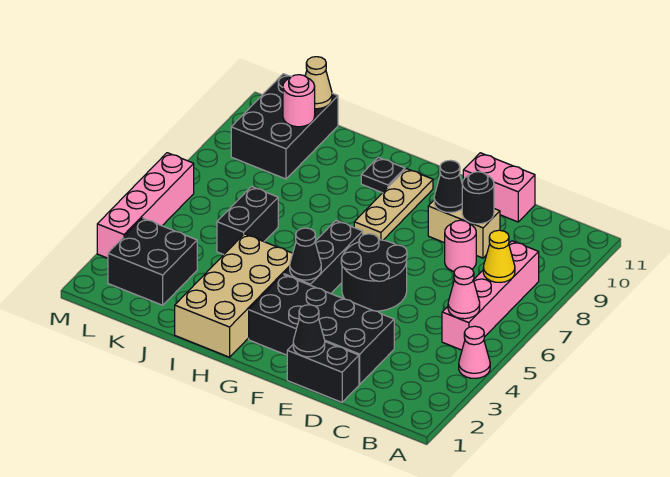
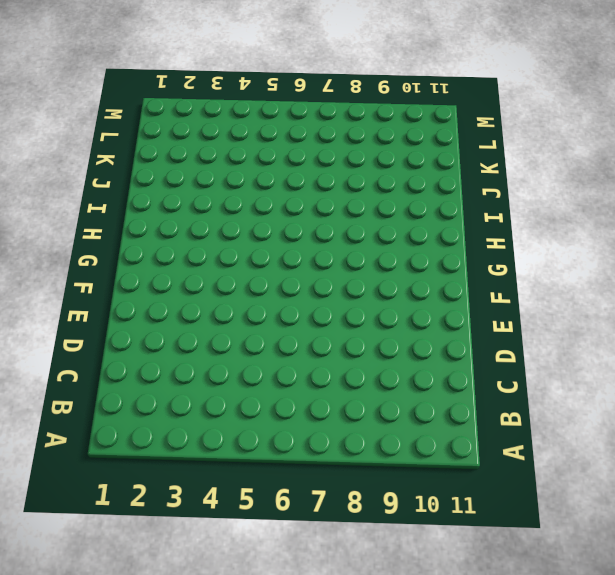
none -> pink cone A4 level 1
none -> pink brick B5:B8 level 1
none -> black brick D1:E1 level 1

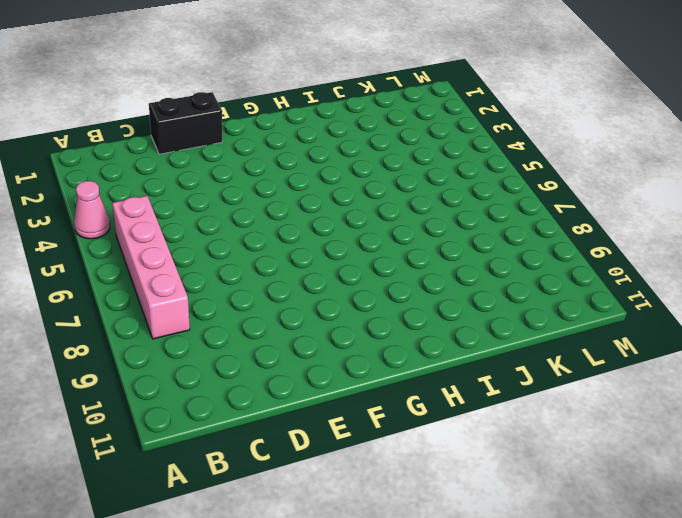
none -> black brick D2:G3 level 1
none -> pink round brick D8 level 1
none -> tan brick D9:E9 level 1

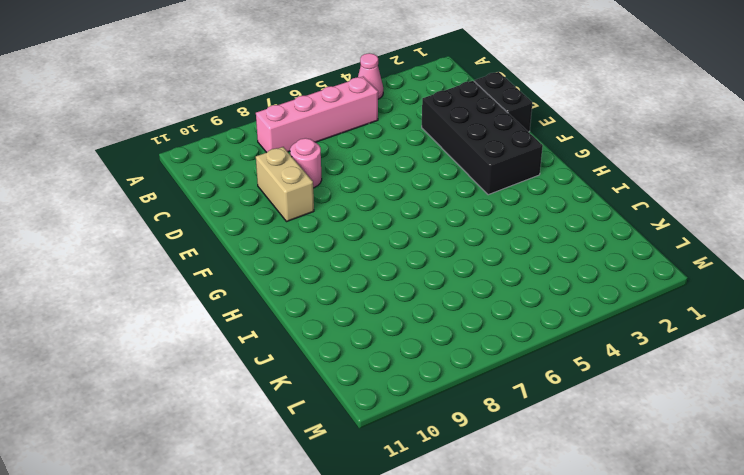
none -> pink brick D11:E11 level 1
none -> black round brick E5:F6 level 1
none -> black brick G4:G6 level 1

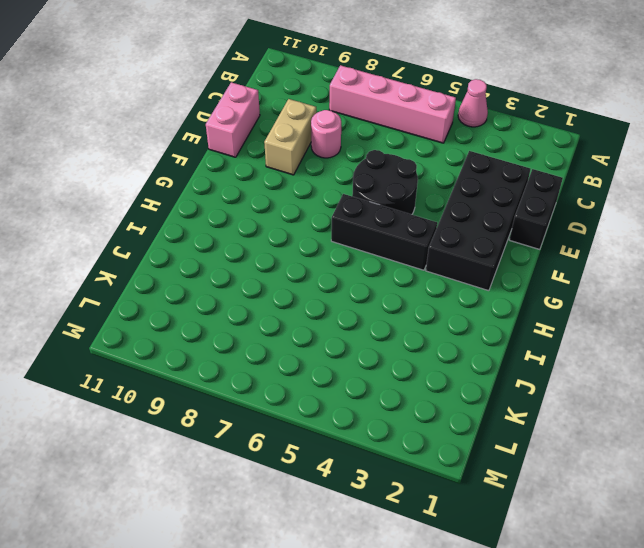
none -> tan plate G8:G10 level 1
none -> tan brick H1:I4 level 1
none -> black plate H10 level 1

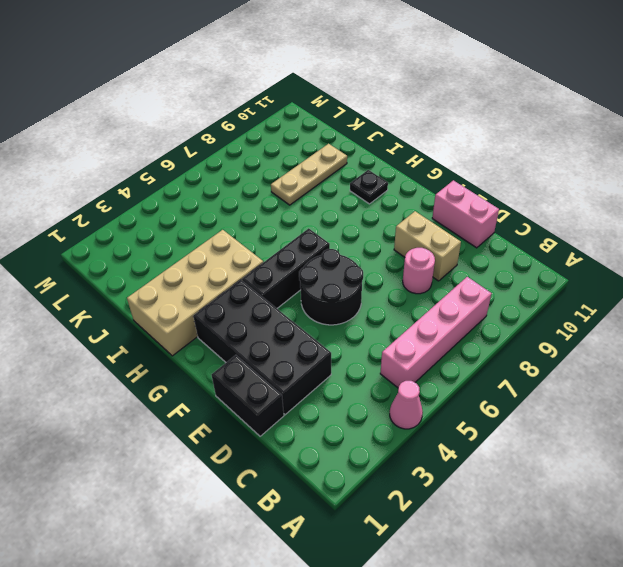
tan plate J8:J10 level 1 -> tan plate G8:G10 level 1
none -> black brick J5:J6 level 1
none -> black brick K2:L3 level 1
none -> black brick K9:L11 level 1

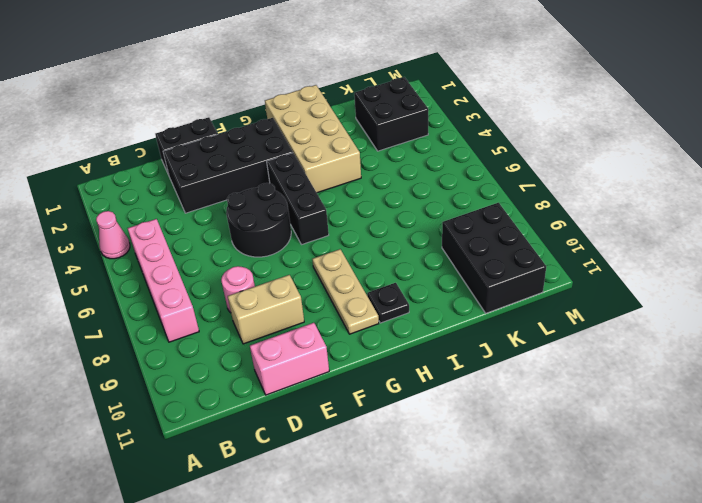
none -> black brick J5:J6 level 1
none -> pink brick M3:M6 level 1
none -> pink cone B5 level 2

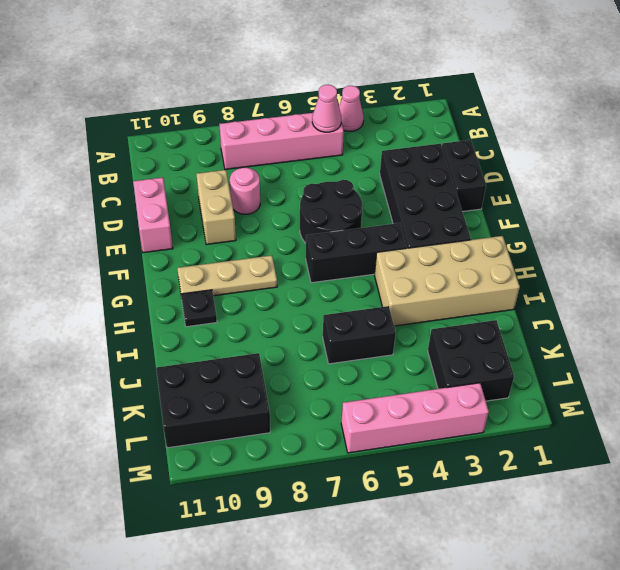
none -> yellow cone B7 level 2
none -> black round brick D9 level 2
none -> black cone E1 level 2

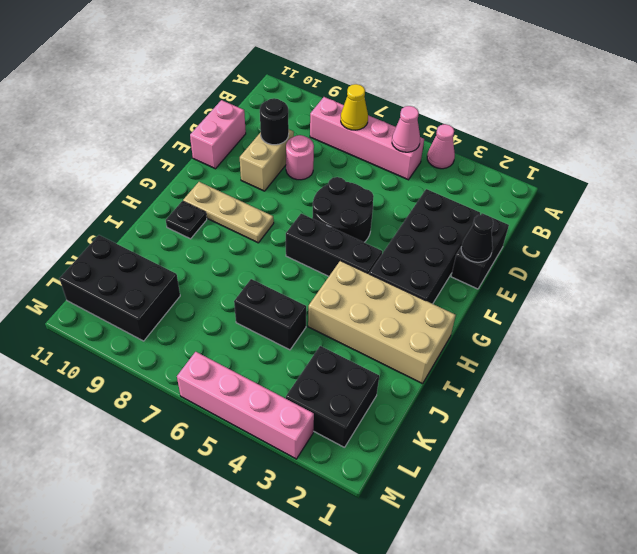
none -> black cone E9 level 2
none -> black cone G4 level 2
none -> pink round brick K10 level 2

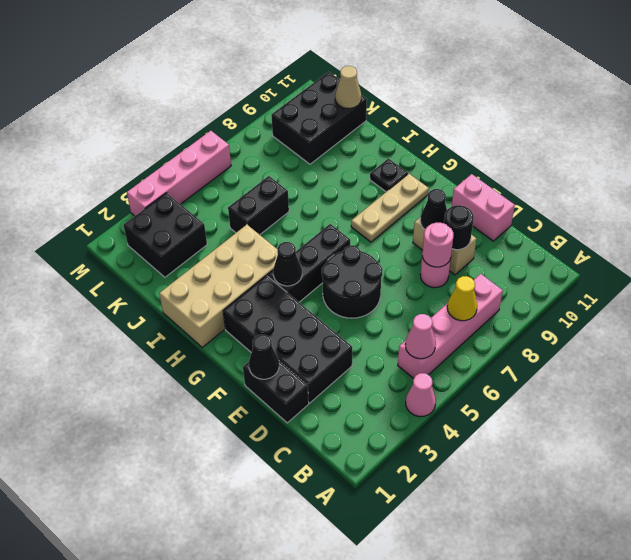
pink round brick D8 level 2 -> pink round brick K10 level 2

